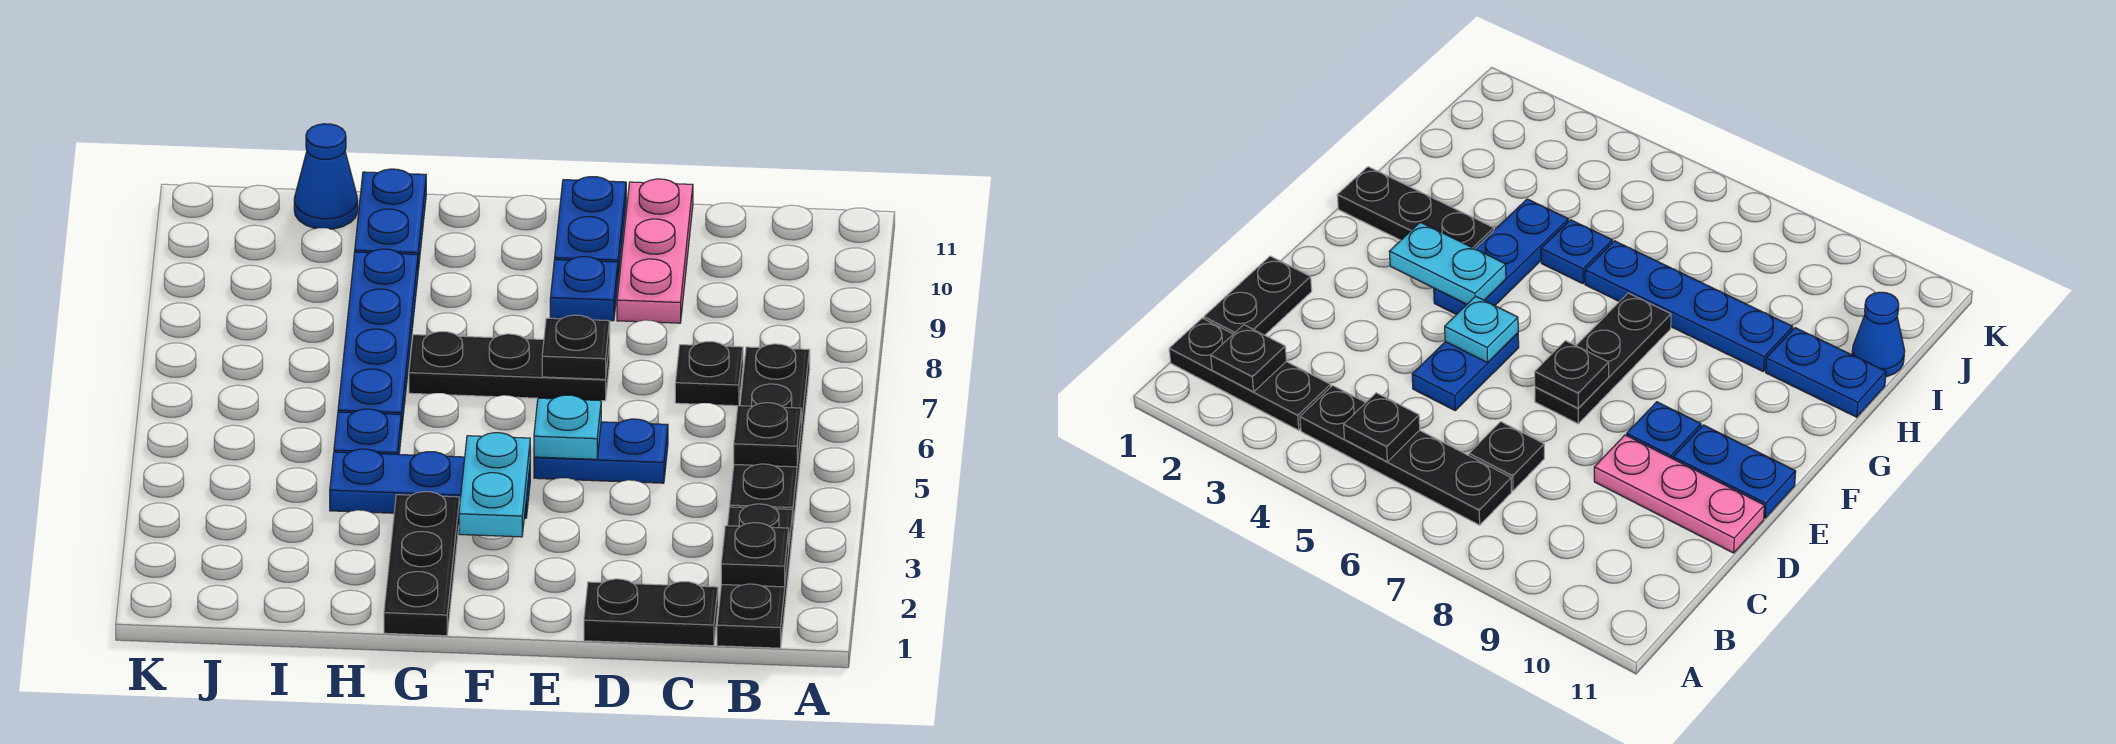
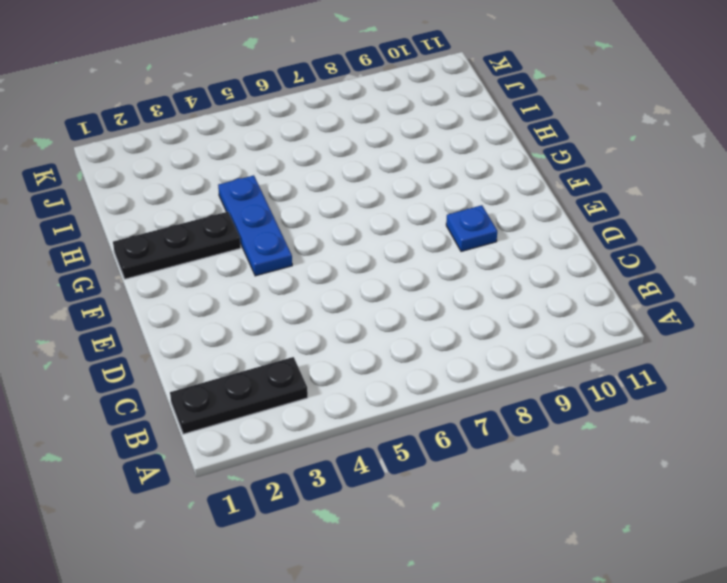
none -> black plate B4:B7 level 1
none -> black plate C1:D1 level 1
none -> black plate C7 level 1

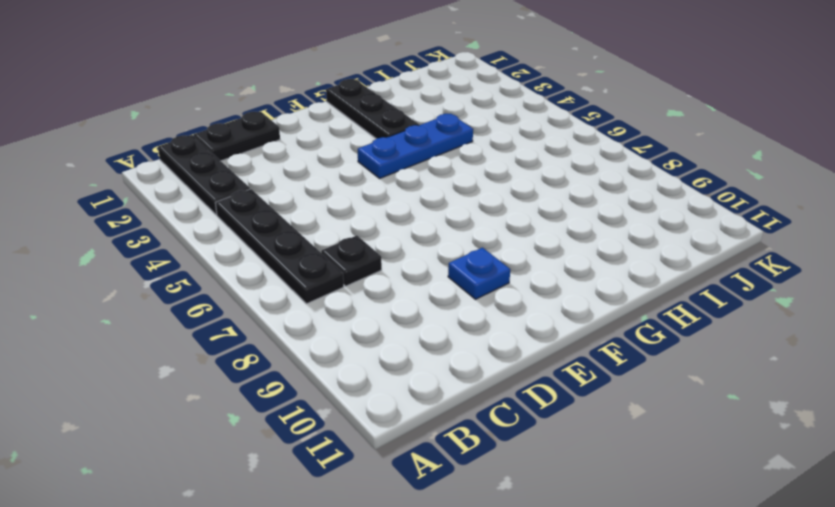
none -> blue plate D5:E5 level 1
none -> pink plate D9:D11 level 1
none -> black plate E7:G7 level 1

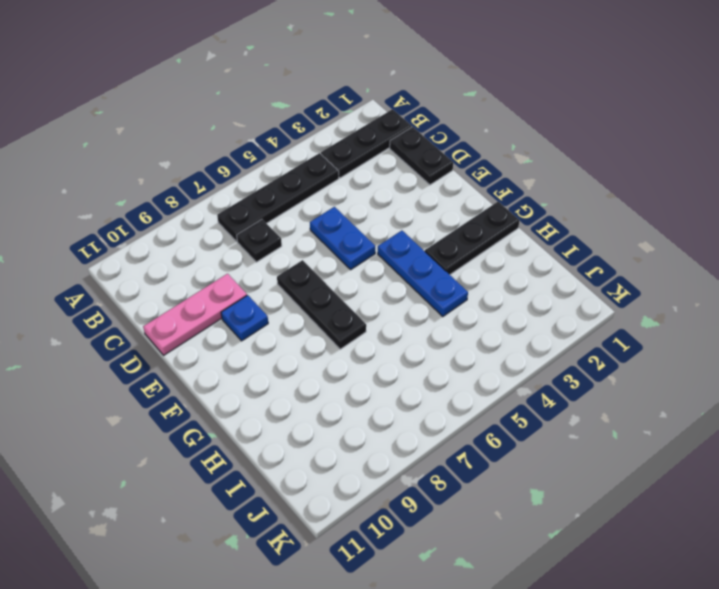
none -> blue plate E10:E11 level 1
none -> blue plate H5 level 1
none -> blue plate H6:H9 level 1

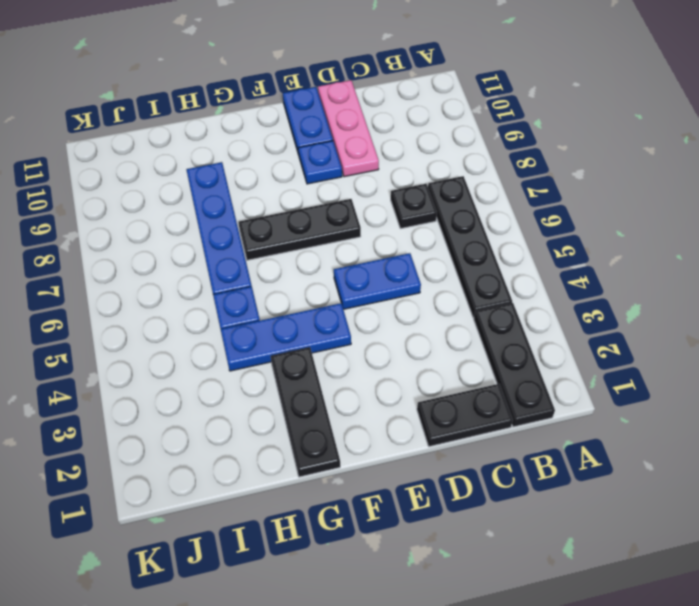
none -> blue plate H10:H11 level 1
none -> blue cone I11 level 1
none -> black plate B2 level 2

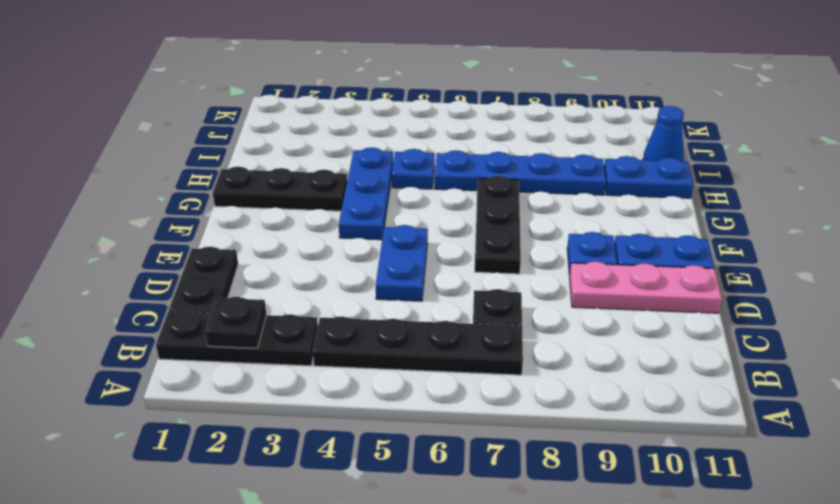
none -> black plate B5 level 2
none -> cyan plate E5 level 2
none -> black plate E7 level 2

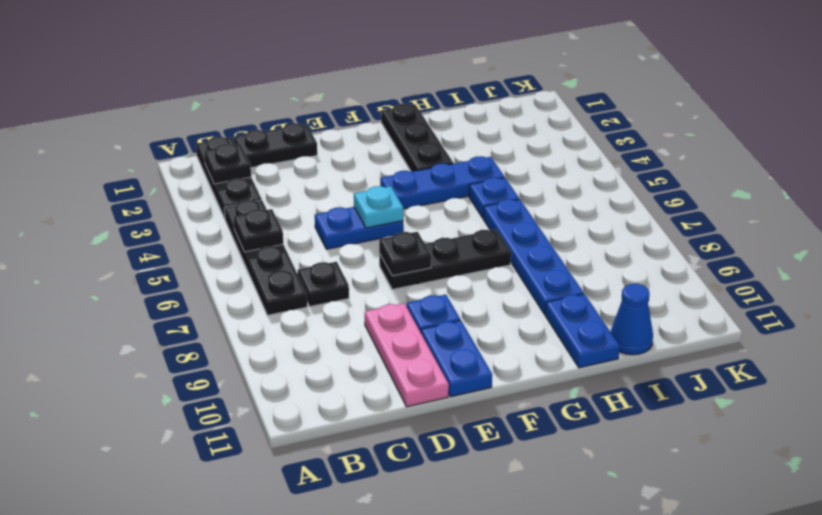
none -> cyan plate F3:F4 level 2

